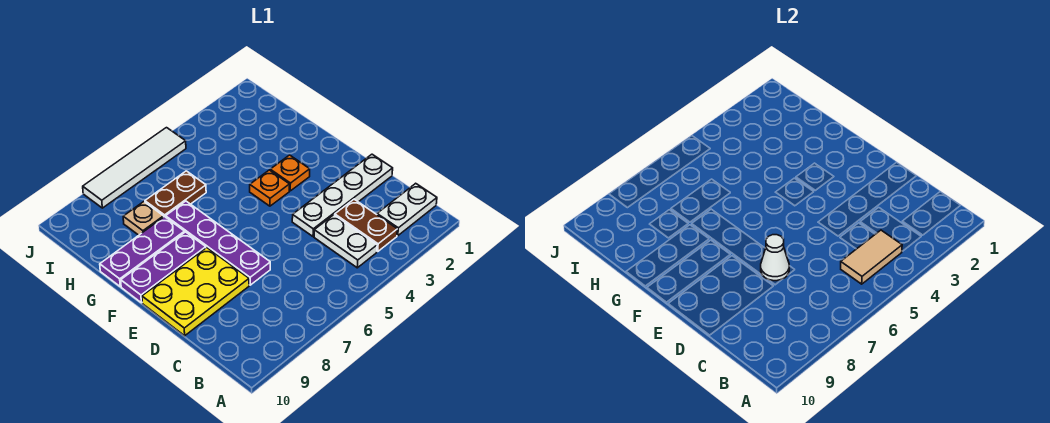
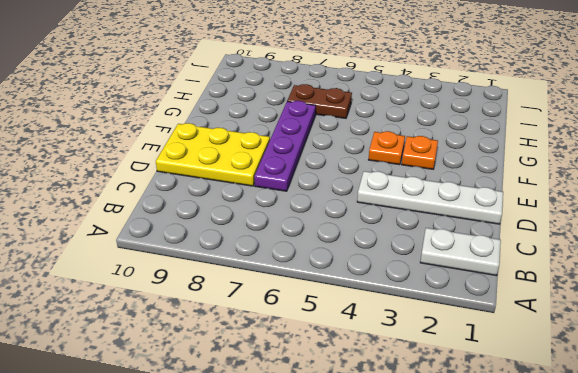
none -> brown plate B3:C3 level 1
none -> white plate B4:C4 level 1
none -> purple plate F8:F10 level 1

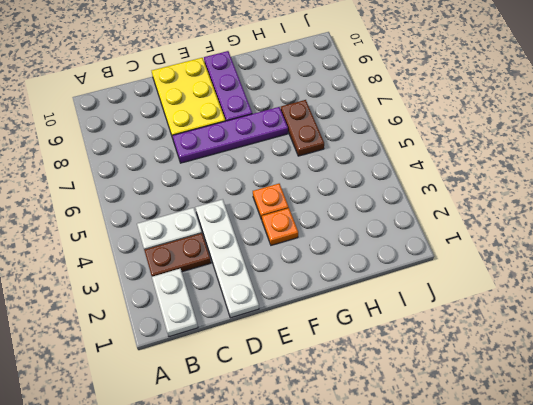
none -> purple plate G8:G10 level 1
none -> tan plate H8 level 1
none -> white tile J5:J8 level 1

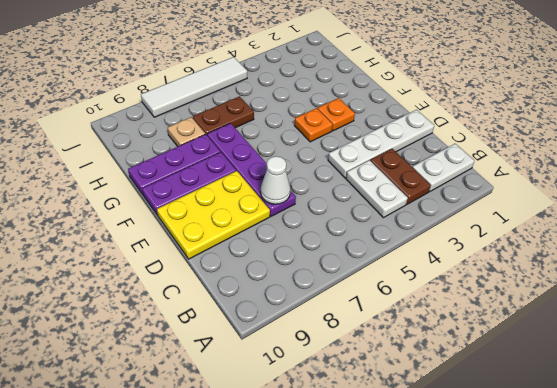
none -> tan tile B4:B5 level 2

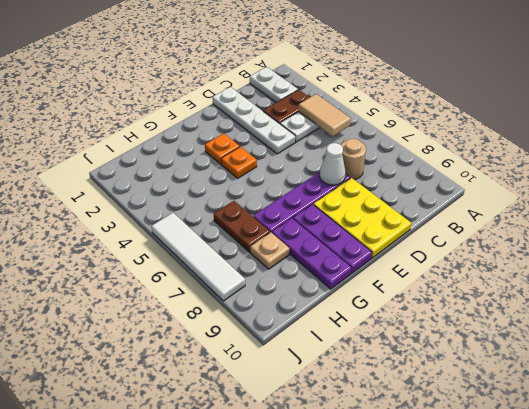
tan round brick C7 level 1 -> none

